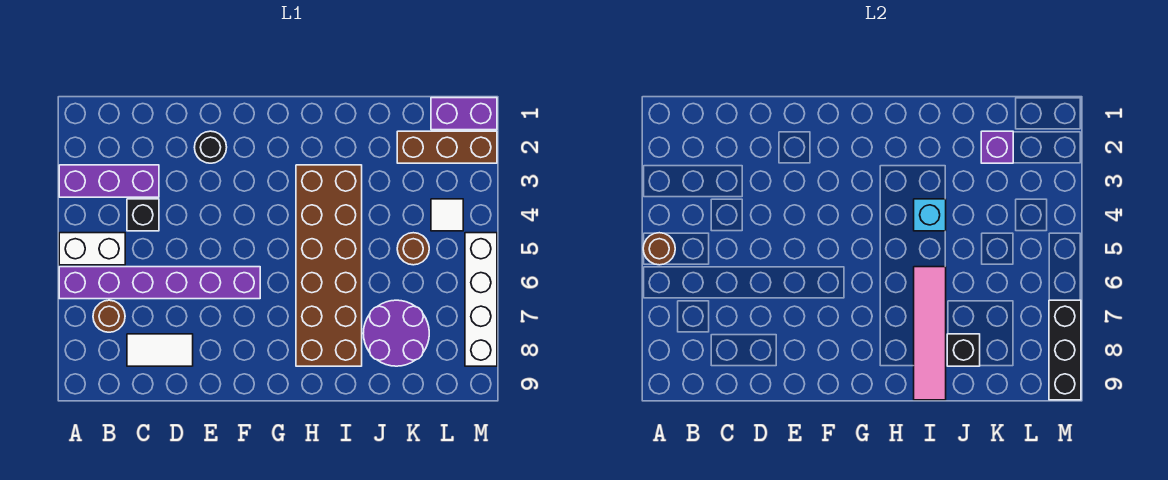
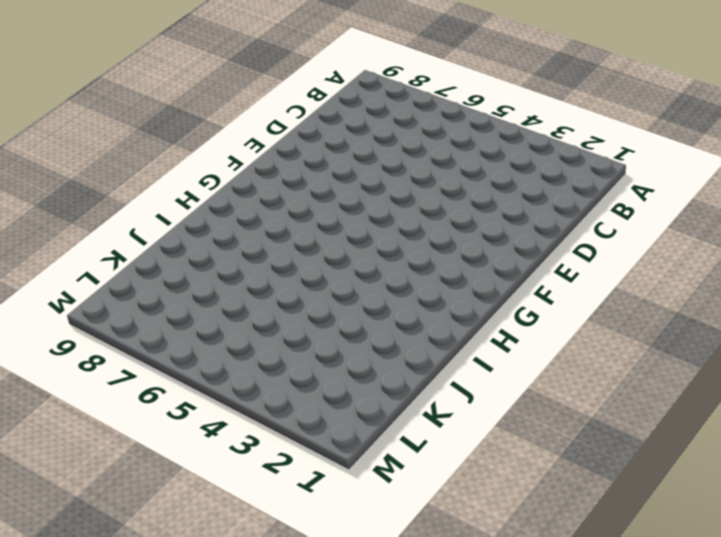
none -> purple brick A3:C3 level 1
none -> white brick A5:B5 level 1
none -> purple brick A6:F6 level 1

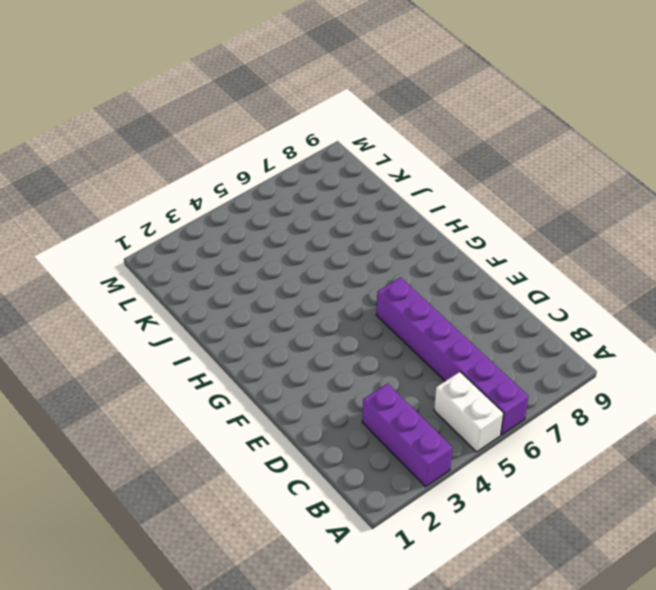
none -> brown round brick B7 level 1
none -> black brick C4 level 1
none -> white tile C8:D8 level 1

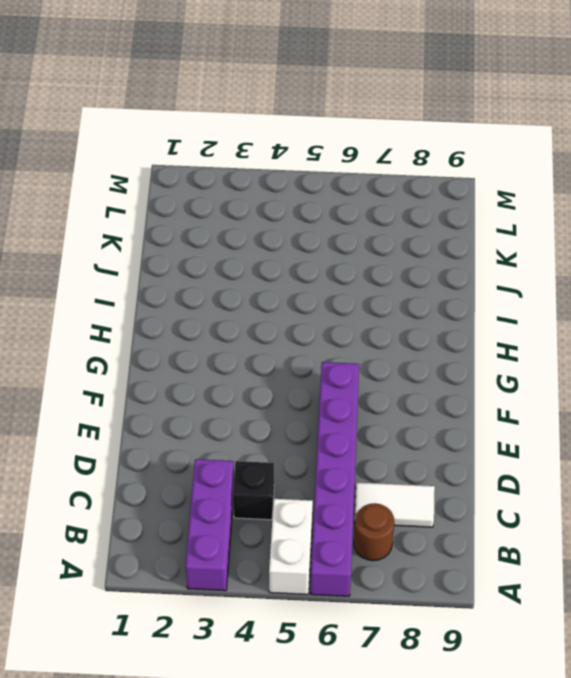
white tile C7:C8 level 1 -> white tile C8:D8 level 1
none -> black round brick E2 level 1
none -> brown brick H3:I8 level 1
none -> purple round brick J7:K8 level 1

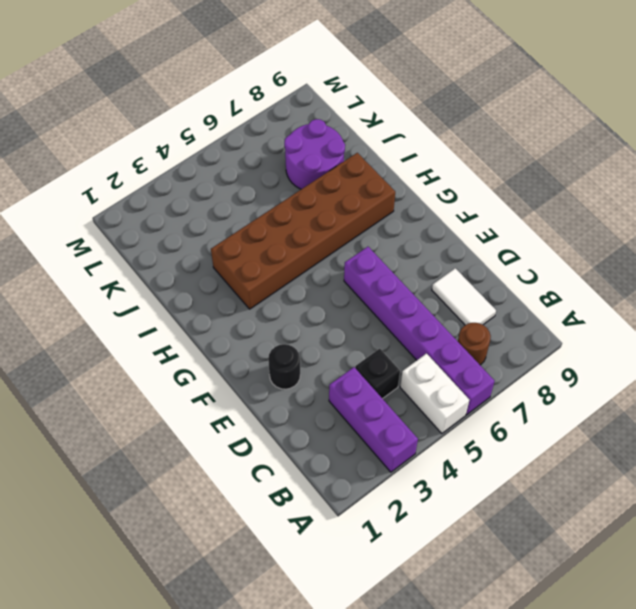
none -> brown brick K2:M2 level 1
none -> brown round brick K5 level 1
none -> purple brick L1:M1 level 1

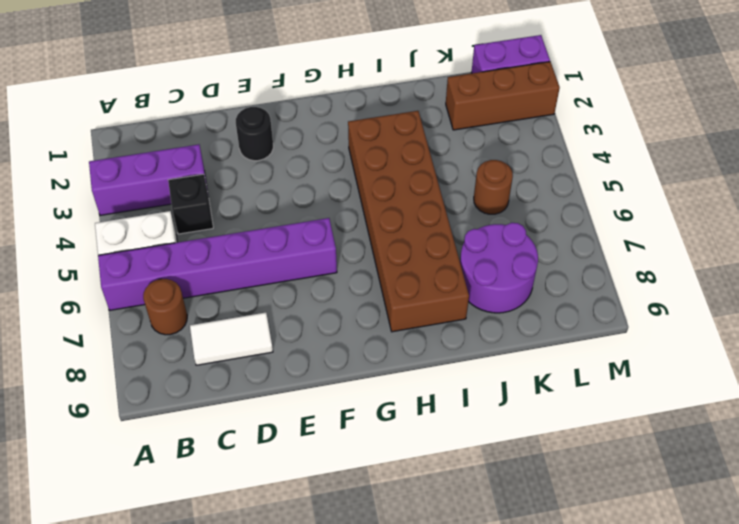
none -> white tile L4 level 1
none -> white brick M5:M8 level 1
none -> brown round brick A5 level 2

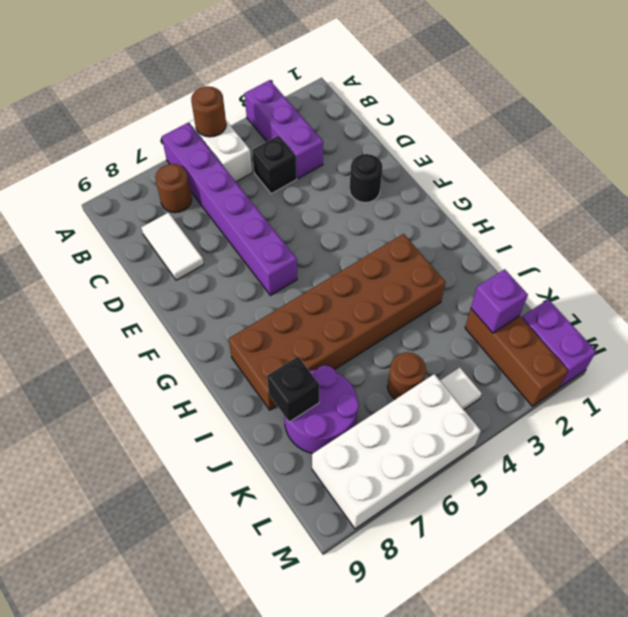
white brick L5:M8 level 1 -> white brick M5:M8 level 1
none -> cyan brick I4 level 2
none -> pink tile I6:I9 level 2
none -> black brick M7:M9 level 2

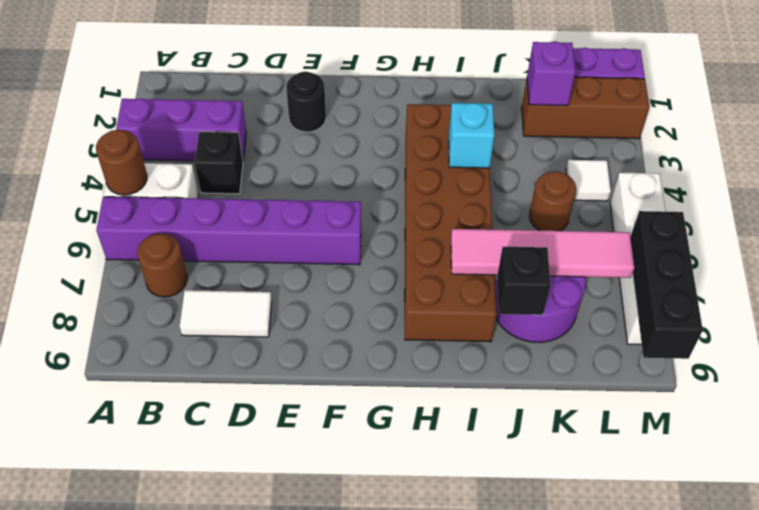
pink tile I7:L7 level 2 -> pink tile I6:I9 level 2

